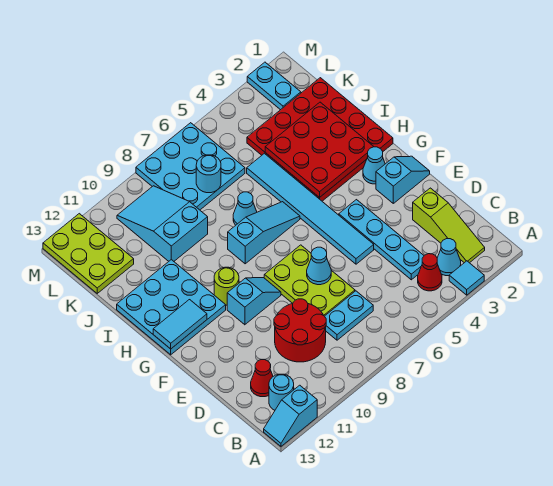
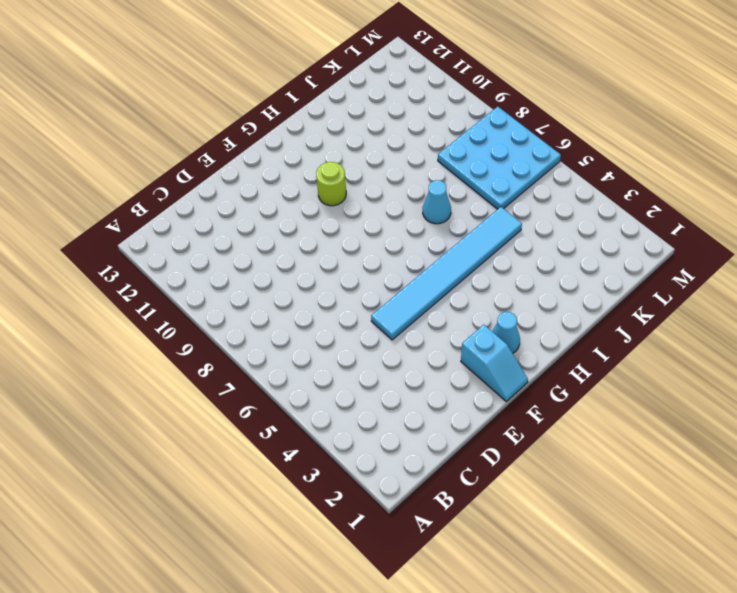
none -> cyan tile A3 level 1
none -> cyan slope A12:A13 level 1 top 12
none -> lime slope B2:D2 level 1 top D

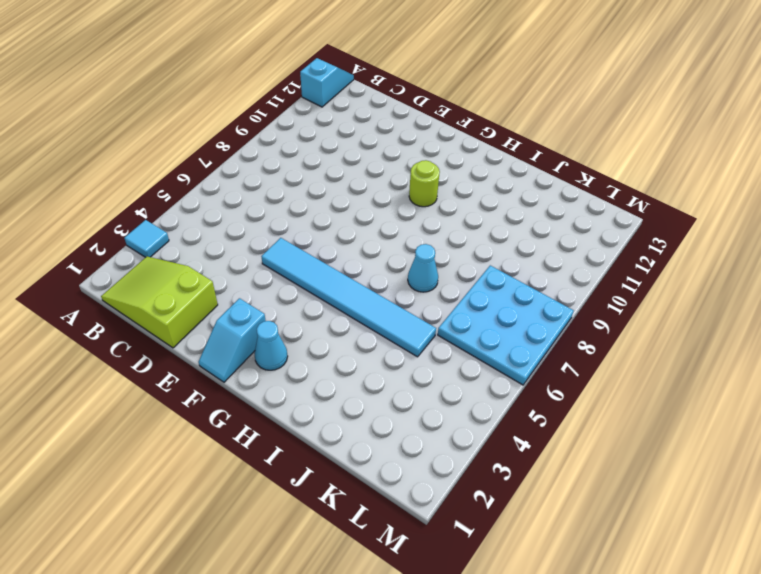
lime slope B1:D2 level 1 top D -> lime slope B2:D2 level 1 top D
none -> cyan cone B3 level 1
none -> red cone B4 level 1
none -> cyan round brick B12 level 1

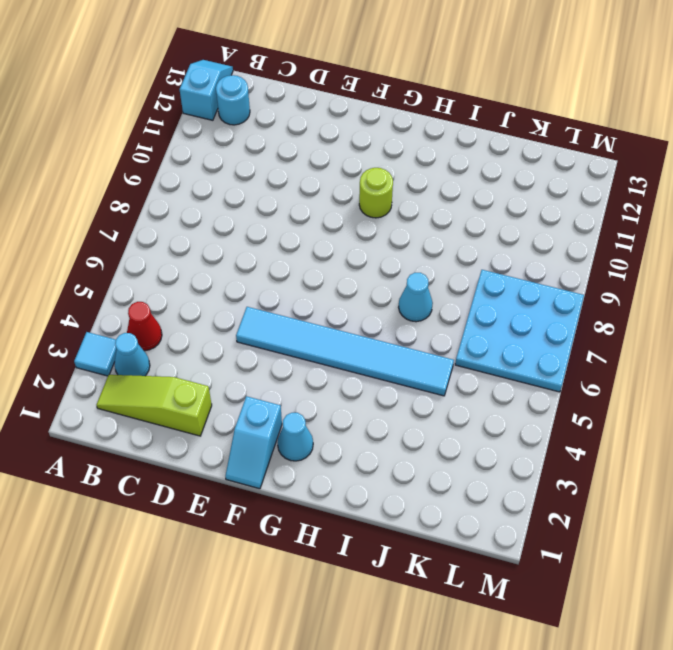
none -> cyan plate C4:F4 level 1
none -> cyan plate C7:C8 level 1
none -> red round brick C9:D10 level 1

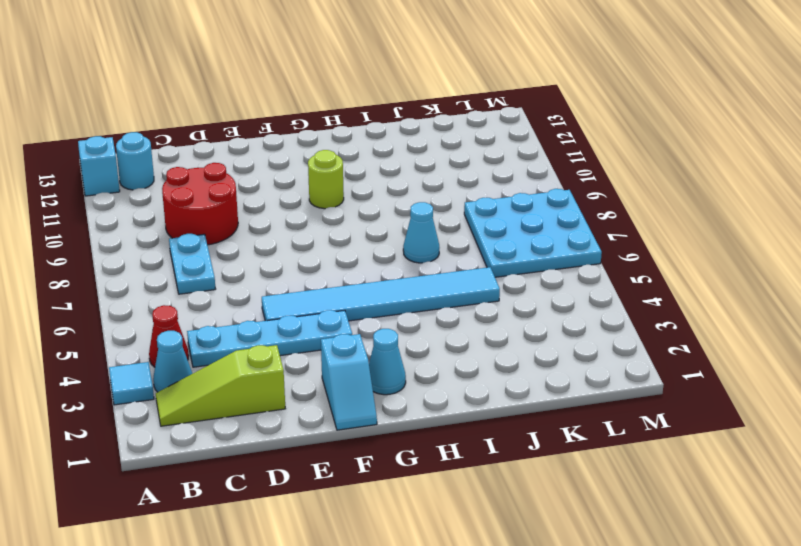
none -> red cone C12 level 1
none -> lime plate D7:F8 level 1
none -> cyan slope F9:F10 level 1 top 10

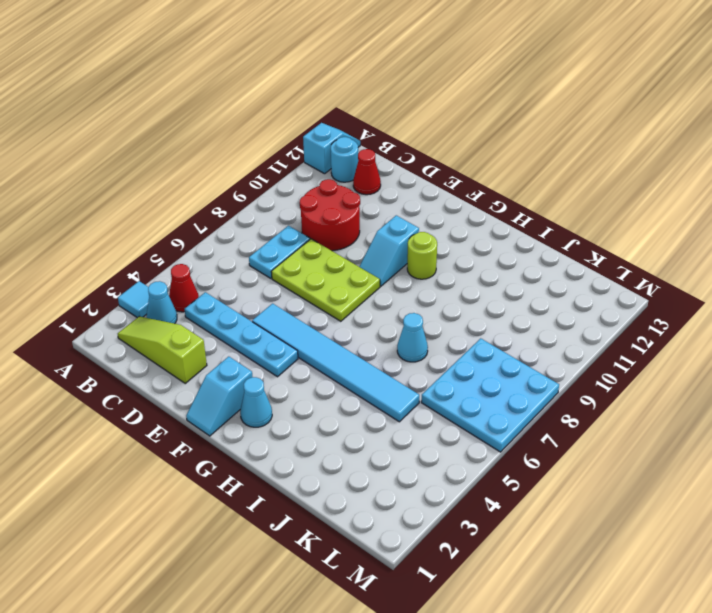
none -> cyan plate G11:I13 level 1
none -> red plate H1:K4 level 1
none -> cyan slope H6:H8 level 1 top 8

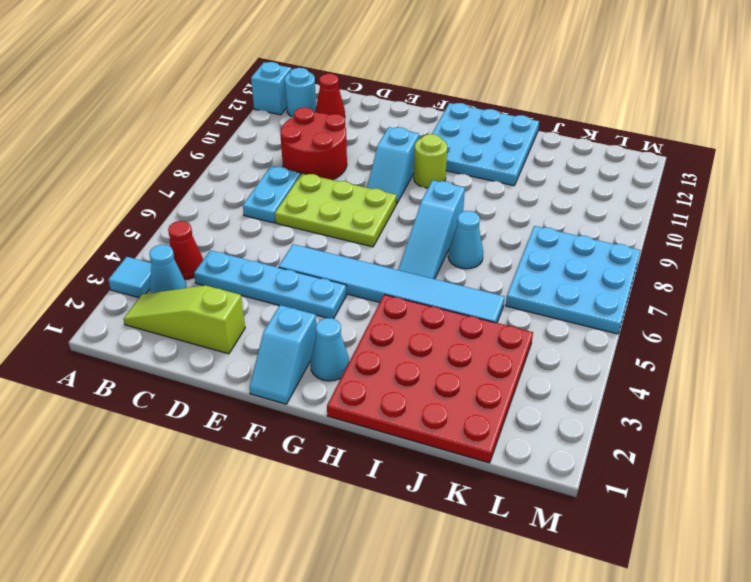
none -> cyan slope J9:L10 level 1 top J
none -> lime plate K12:M13 level 1
none -> cyan plate L2:M2 level 1

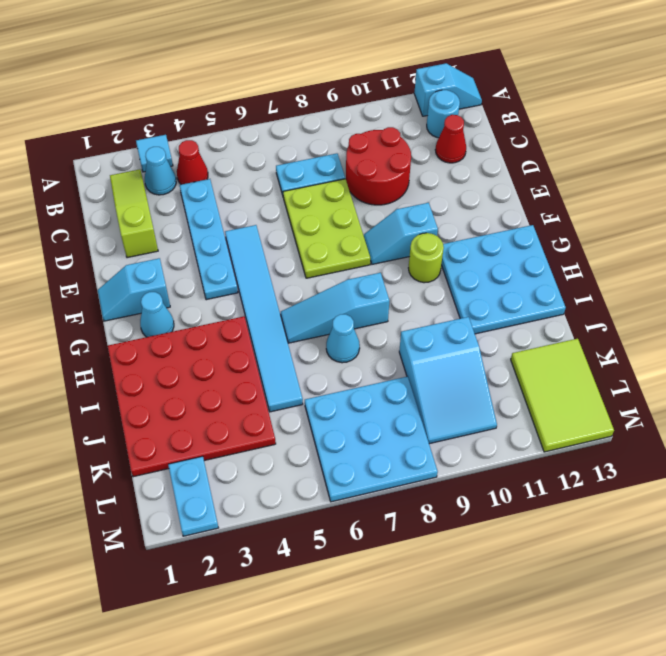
lime tile K12:M13 level 1 -> lime plate K12:M13 level 1
none -> cyan cone E7 level 2
none -> cyan tile G12:G13 level 2
none -> red plate H2:J4 level 2

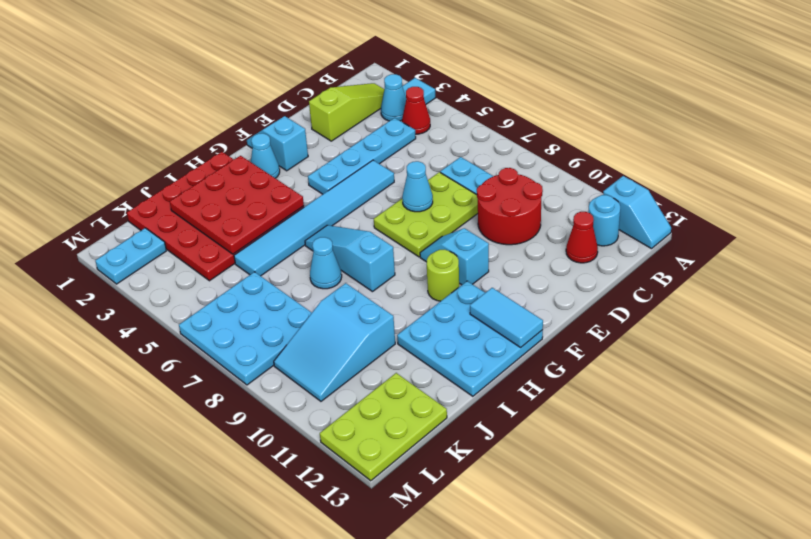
none -> cyan round brick K7 level 2

